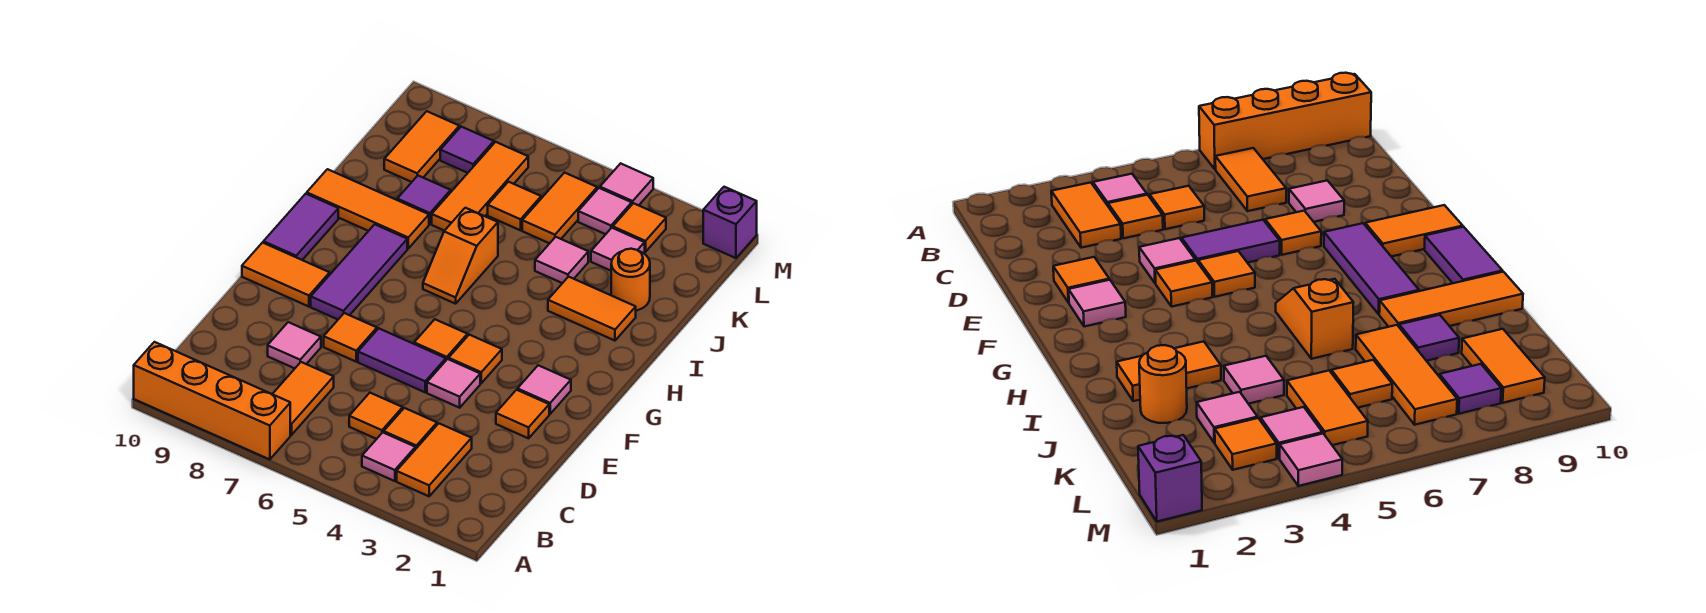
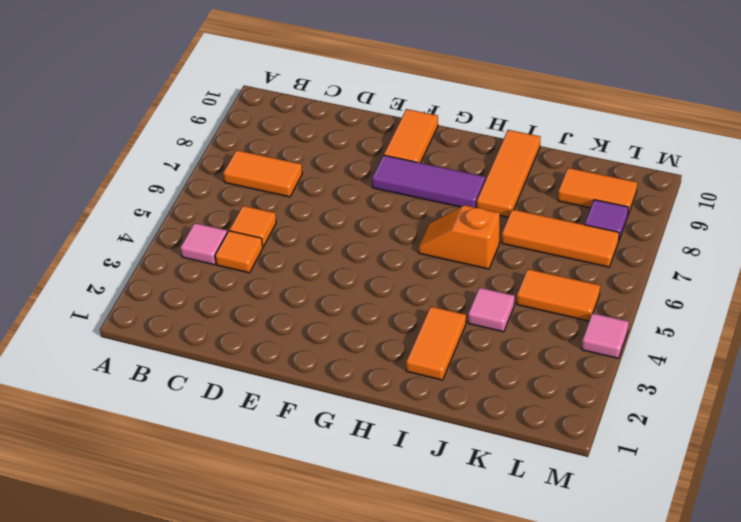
none -> orange brick A7:A10 level 1
none -> orange tile B3:C3 level 1
none -> pink tile D8 level 1
none -> orange tile E2 level 1

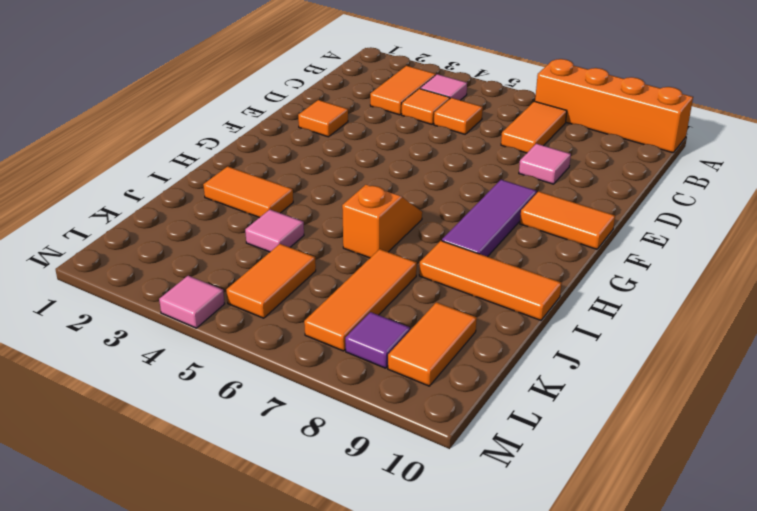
none -> pink tile E4 level 1
none -> purple tile E5:E6 level 1
none -> orange tile E7 level 1
none -> pink tile F2 level 1

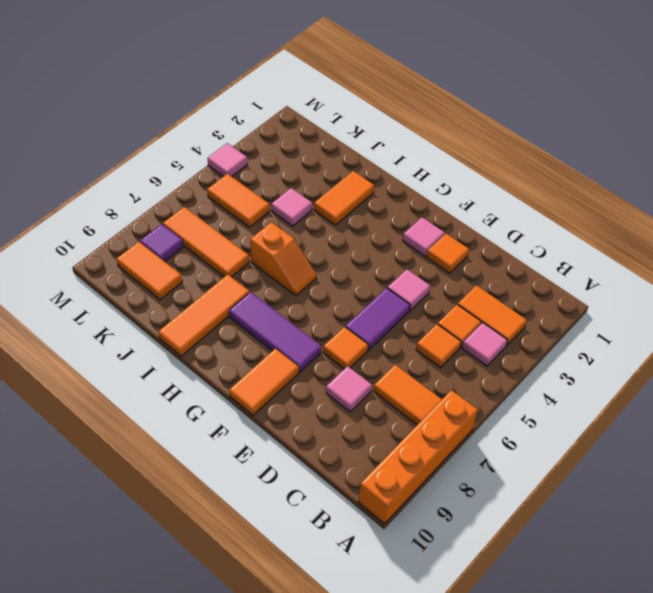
none -> orange tile F4 level 1
none -> orange tile F5 level 1
none -> purple tile G10:H10 level 1
none -> orange round brick J2 level 1

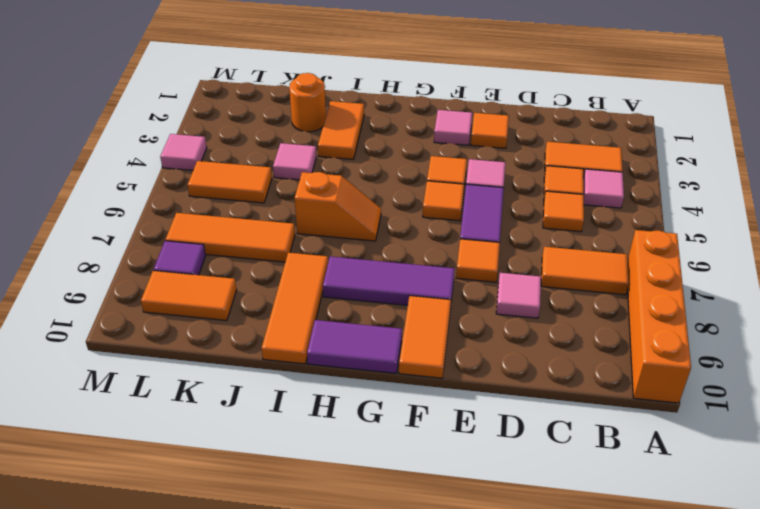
none -> purple tile J8 level 1
none -> pink tile K3 level 1
none -> orange tile K6 level 1
none -> orange tile L3 level 1

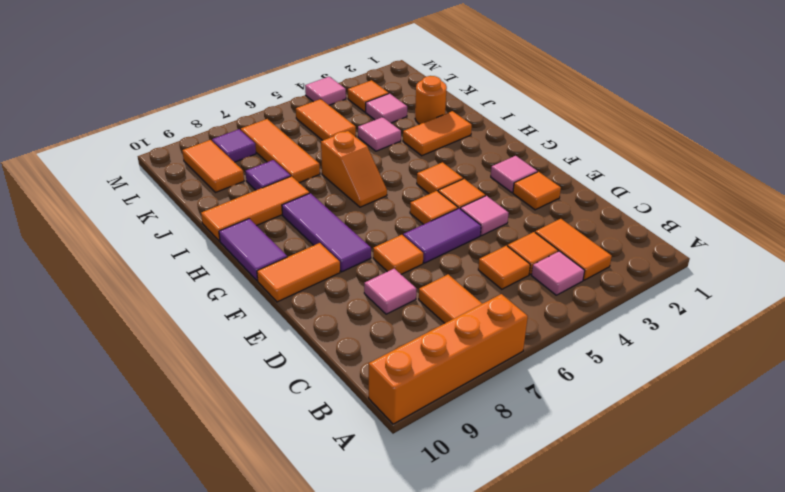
orange tile G4 level 1 -> orange tile K6 level 1
none -> pink tile L4 level 1
none -> purple brick M1 level 1

